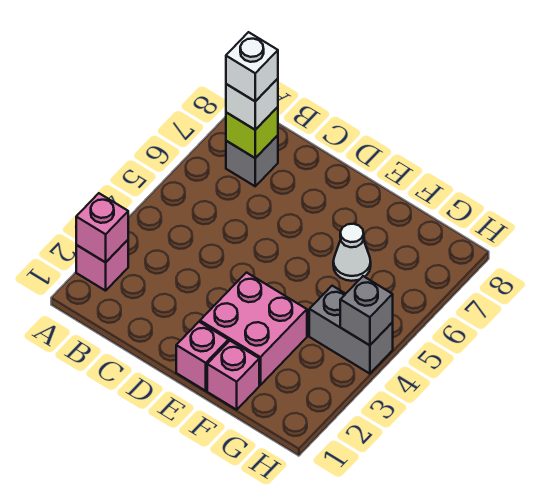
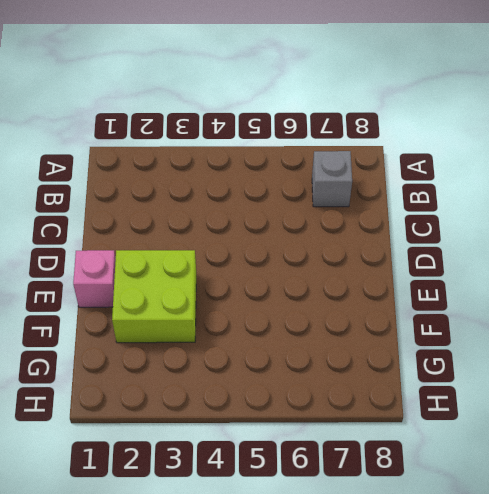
lime brick E2:F3 level 1 -> pink brick E2:F3 level 1
none -> pink brick A2 level 1
none -> pink brick F1 level 1
none -> white cone F6 level 1

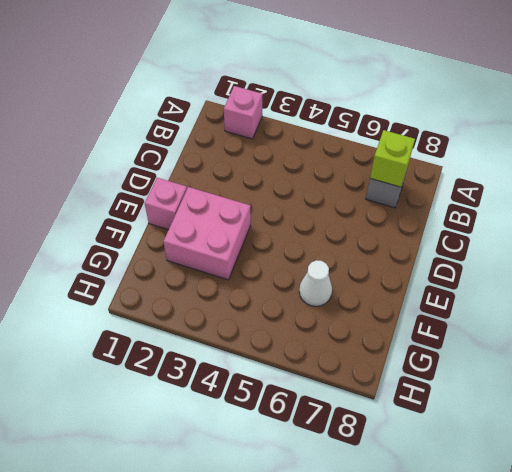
none -> pink brick F1 level 1
none -> grey brick G4:H4 level 1
none -> pink brick A2 level 2

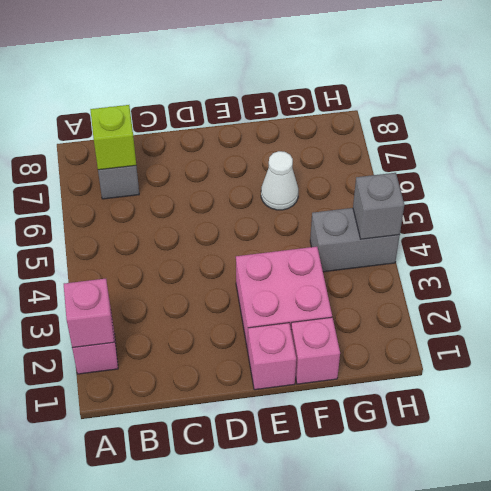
none -> white brick B7 level 3
none -> white brick B7 level 4

